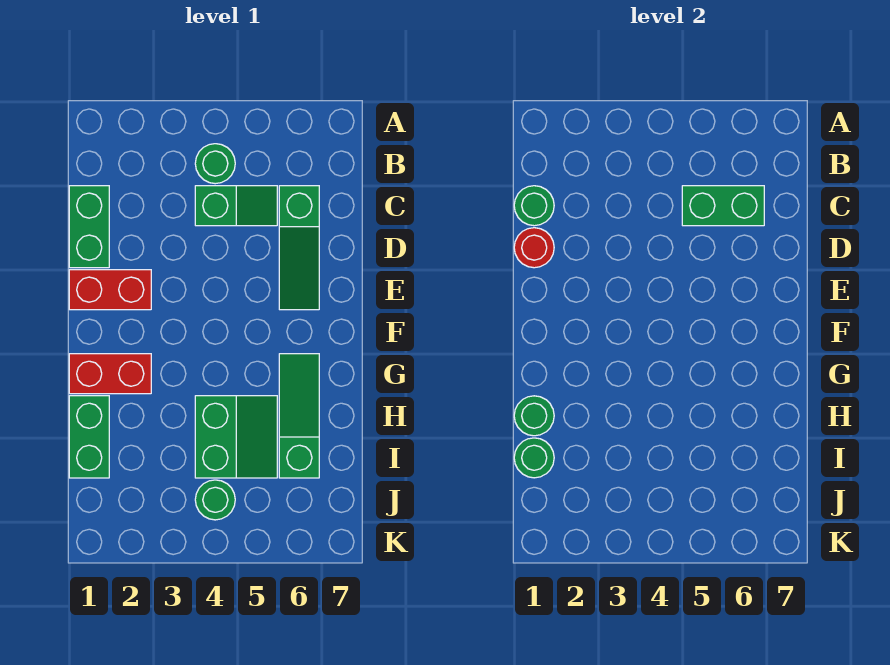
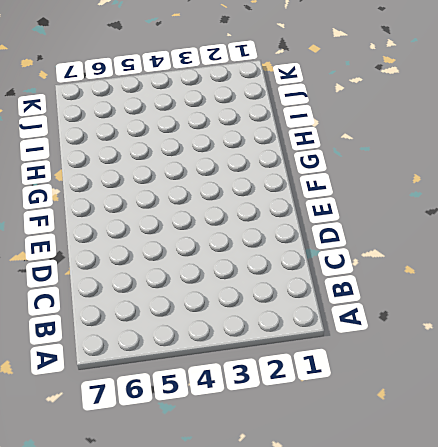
none -> green round brick B4 level 1
none -> green brick C1:D1 level 1
none -> green slope C4:C5 level 1 top 4

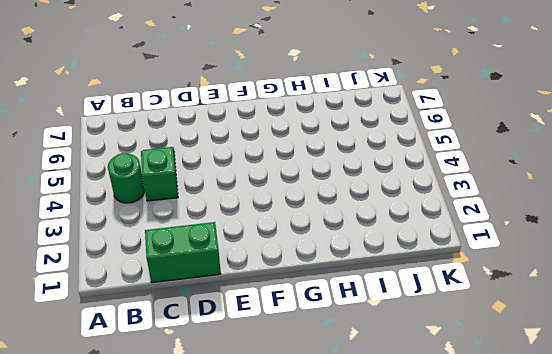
none -> green slope C6:E6 level 1 top C
none -> red brick E1:E2 level 1
none -> red brick G1:G2 level 1

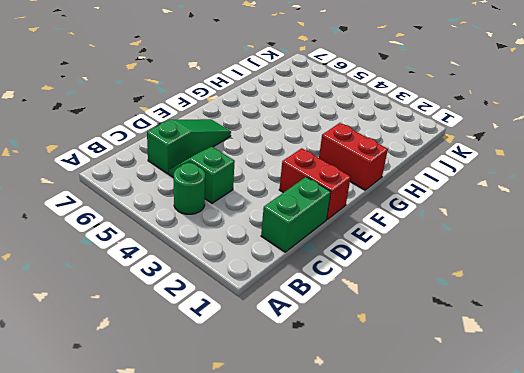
none -> green slope G6:I6 level 1 top I
none -> green brick H1:I1 level 1
none -> green slope H4:I5 level 1 top 4

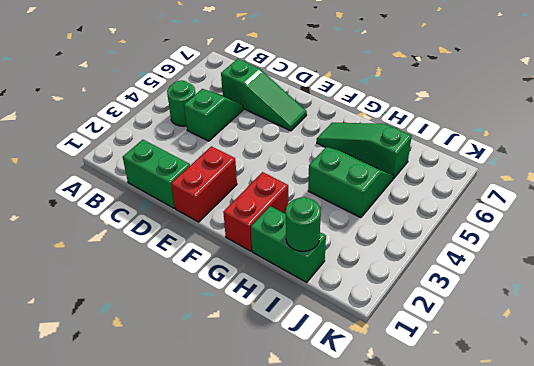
none -> green round brick J4 level 1
none -> green round brick C1 level 2
none -> green brick C5:C6 level 2

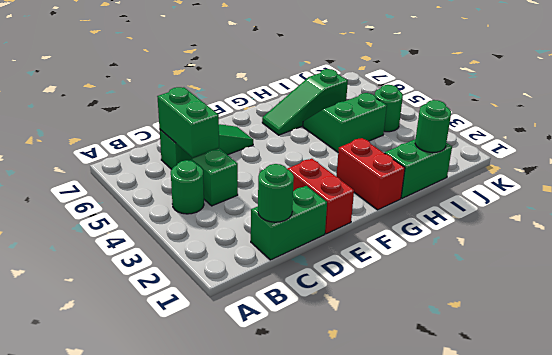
none -> red round brick D1 level 2
none -> green round brick H1 level 2

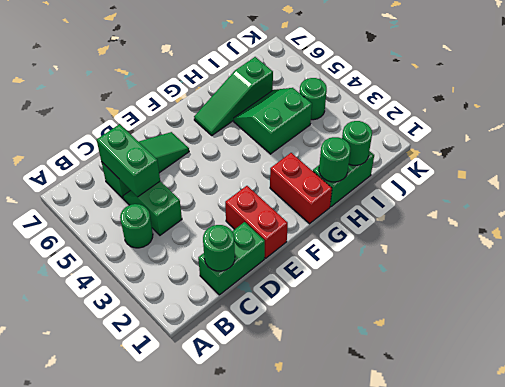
none -> red round brick D1 level 2

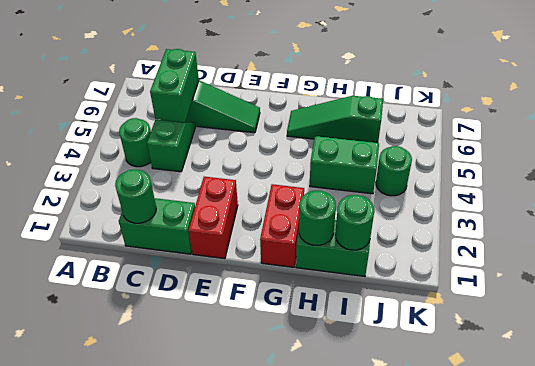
none -> red round brick D1 level 2

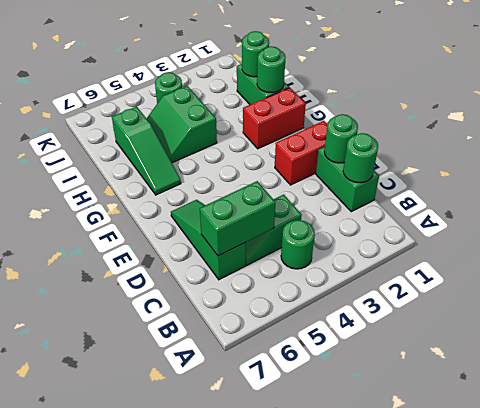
green round brick D1 level 2 -> red round brick D1 level 2

